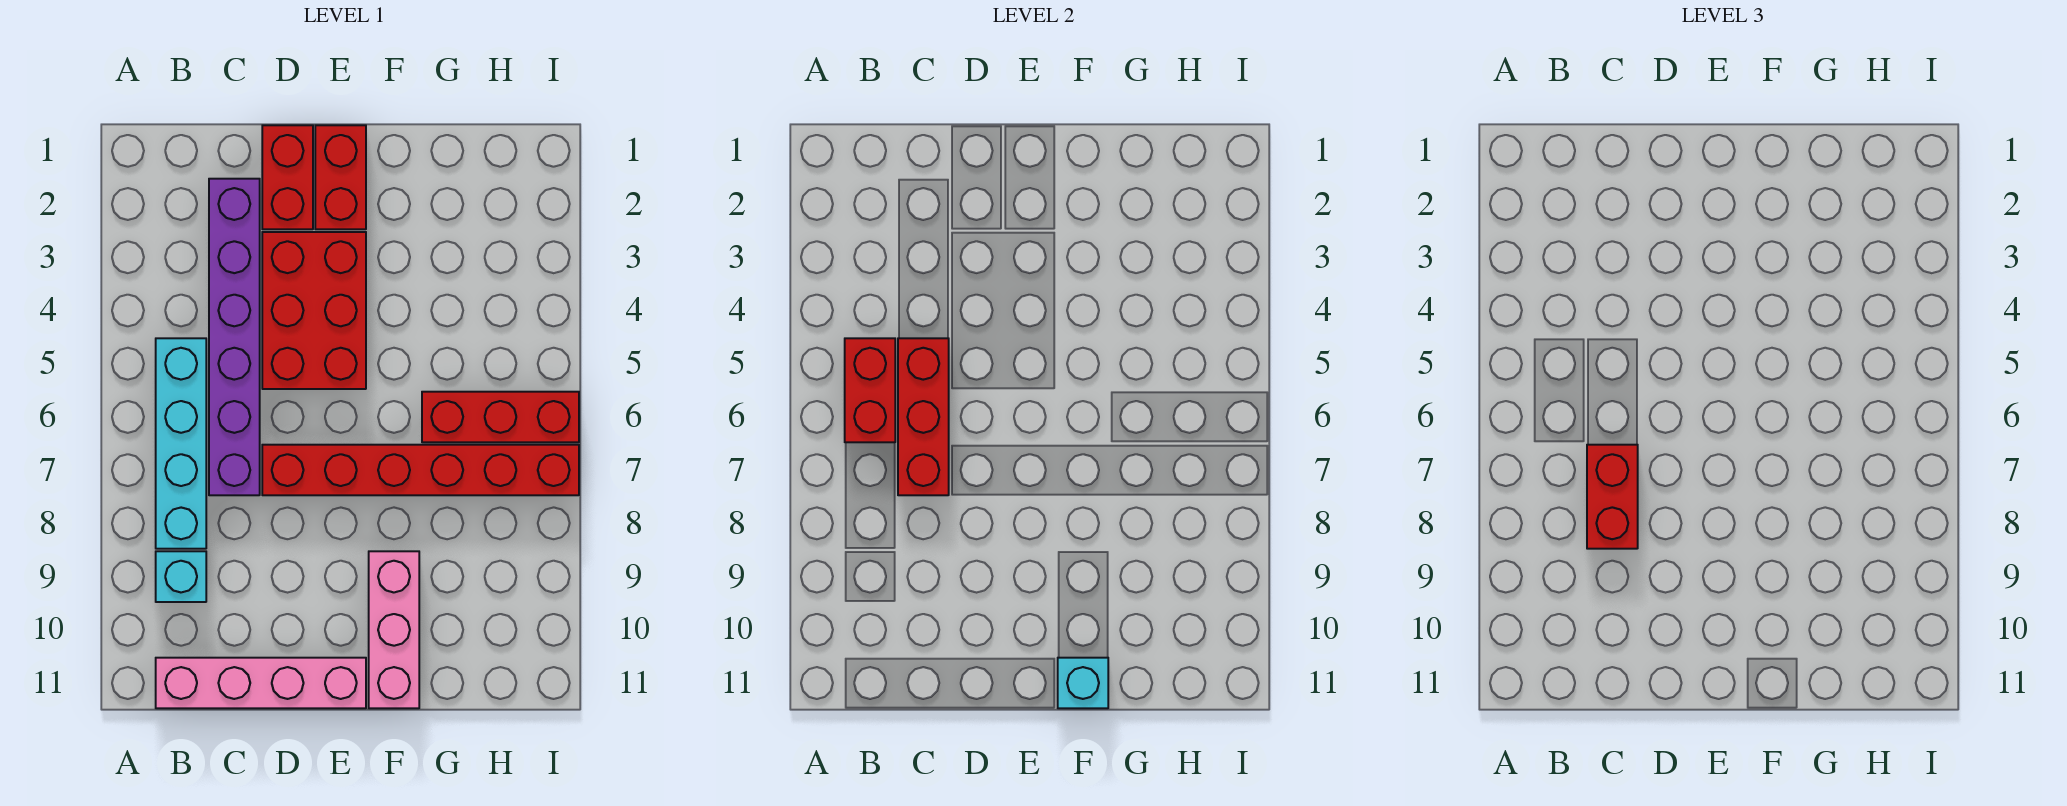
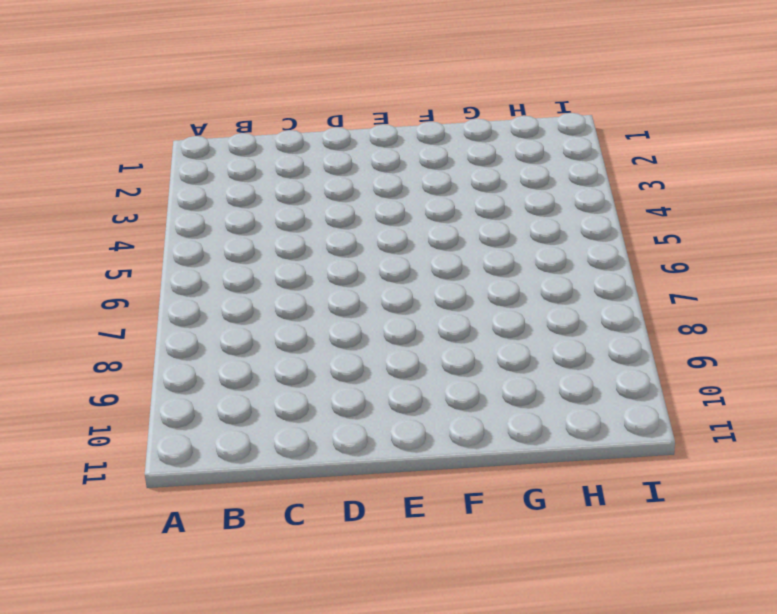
none -> cyan brick B5:B8 level 1
none -> cyan brick B9 level 1
none -> pink brick B11:E11 level 1

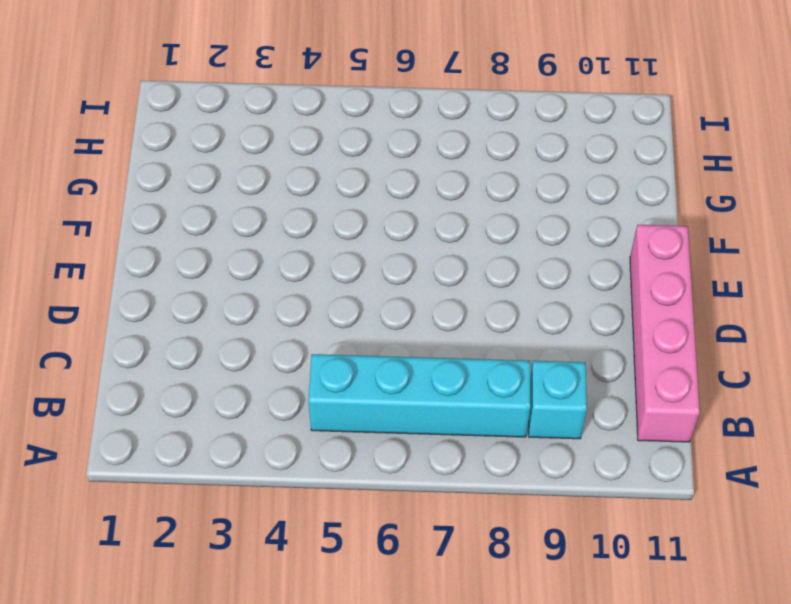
none -> purple brick C2:C7 level 1
none -> red brick D1:D2 level 1
none -> red brick D3:E5 level 1

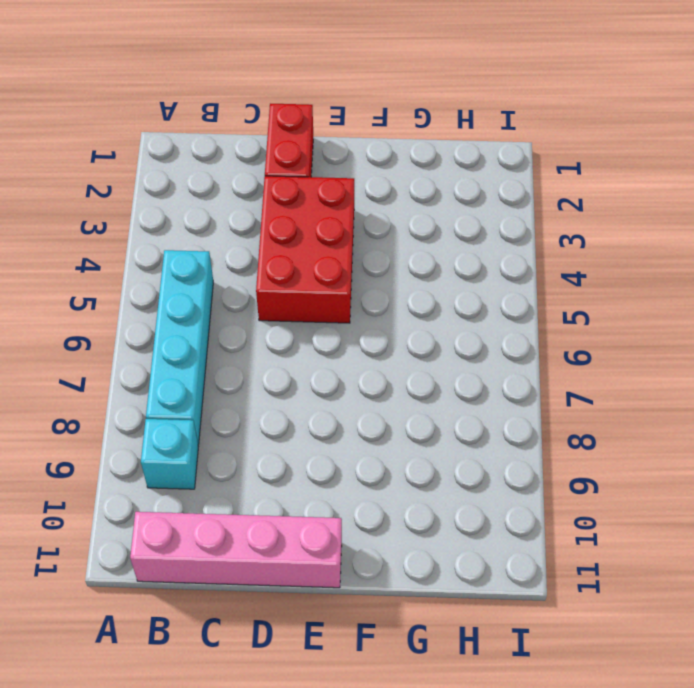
none -> purple brick C2:C7 level 1
none -> red brick D7:I7 level 1
none -> red brick E1:E2 level 1

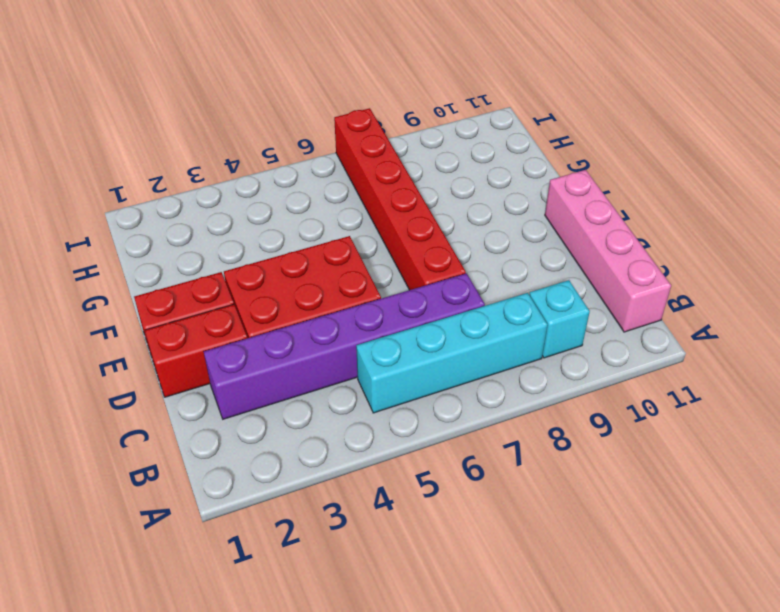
none -> pink brick F9:F11 level 1
none -> red brick G6:I6 level 1
none -> red brick B5:B6 level 2

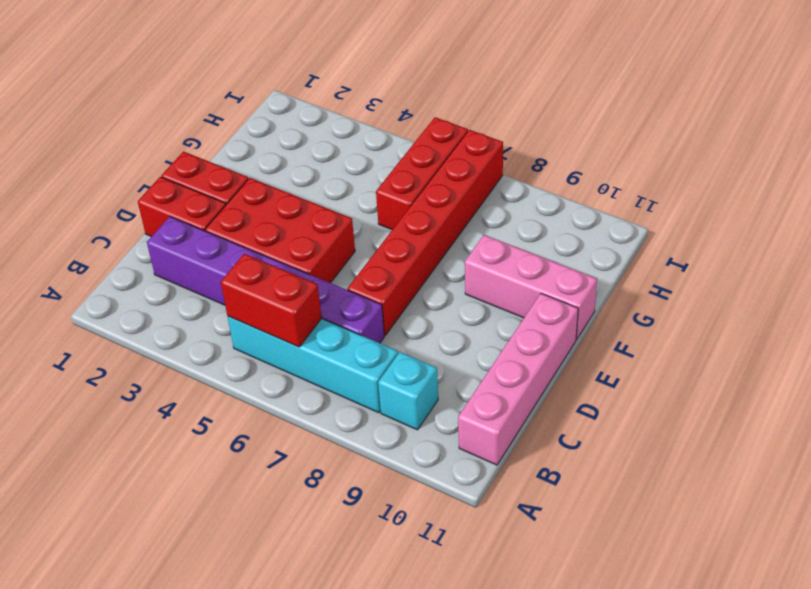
none -> red brick C5:C7 level 2
none -> cyan brick F11 level 2
none -> red brick C7:C8 level 3

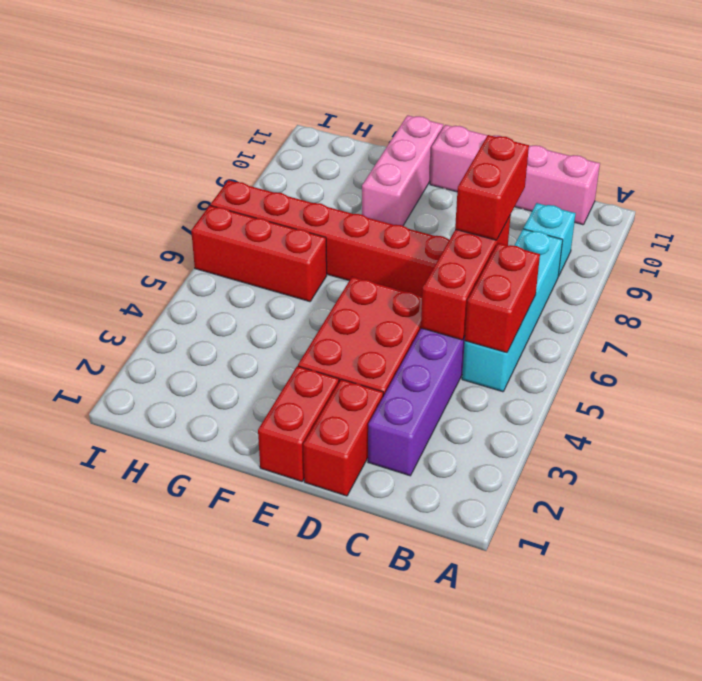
none -> cyan brick F11 level 2

